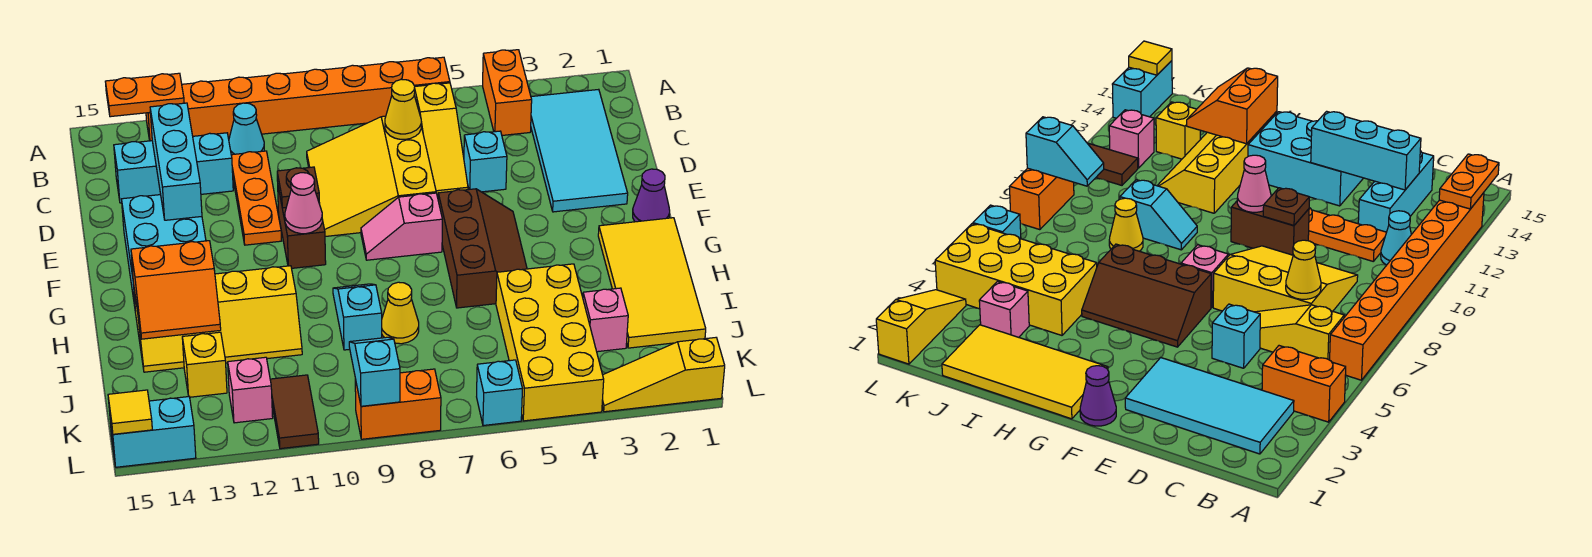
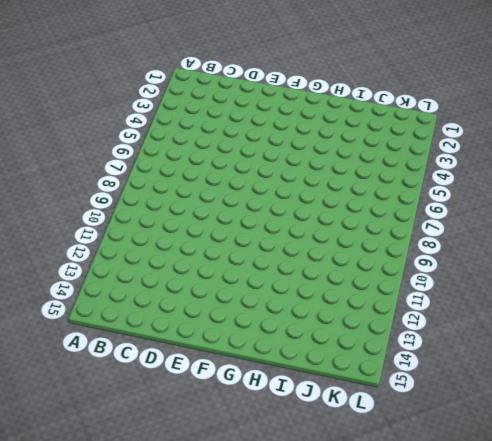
none -> orange brick A4:B4 level 1
none -> orange brick A6:A13 level 1
none -> cyan tile B2:E3 level 1
none -> yellow slope B6:D6 level 1 top B

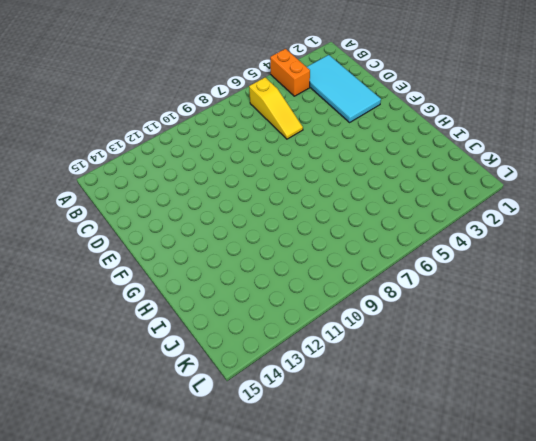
none -> orange brick A6:A13 level 1
none -> cyan cone B11 level 1
none -> yellow slope C7:E9 level 1 top 7
none -> orange plate C11:E11 level 1

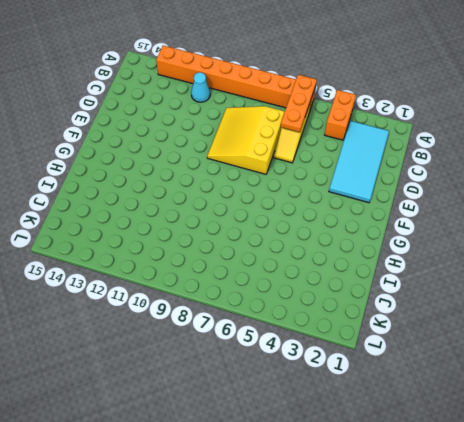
orange plate A6:C6 level 2 -> orange plate C11:E11 level 1
none -> cyan brick C12:C14 level 1
none -> cyan brick D5 level 1
none -> brown brick E10:F10 level 1
none -> cyan brick E13:G14 level 1

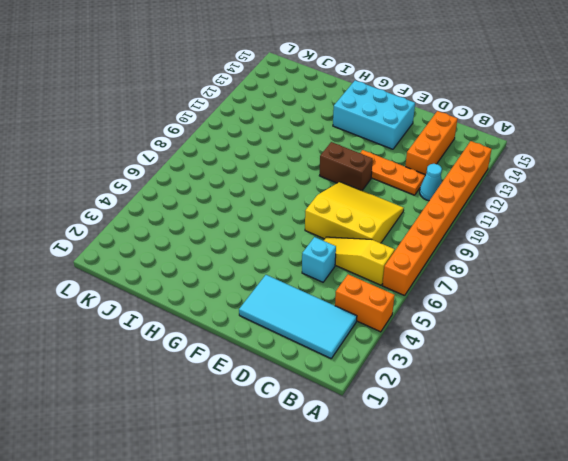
orange brick C12:C14 level 1 -> cyan brick C12:C14 level 1
none -> purple cone F1 level 1
none -> brown slope F5:H6 level 1 top 6
none -> pink slope F7:F8 level 1 top 7
none -> yellow tile G1:J2 level 1

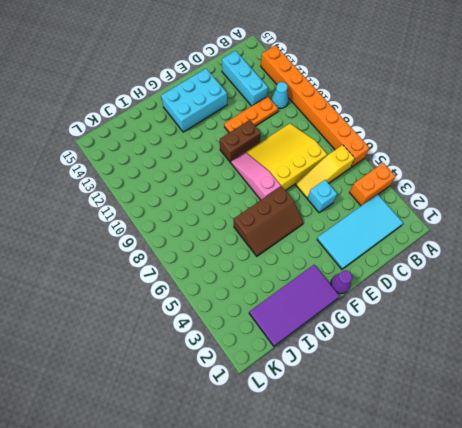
pink slope F7:F9 level 1 top 7 -> pink slope F7:F8 level 1 top 7
purple tile G1:J2 level 1 -> yellow tile G1:J2 level 1
none -> cyan slope H9:I9 level 1 top I
none -> yellow slope H11:I14 level 1 top H
none -> yellow brick I4:L5 level 1
none -> yellow cone I8 level 1

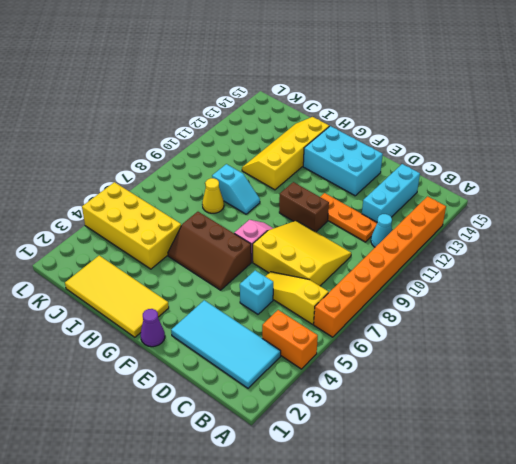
none -> pink brick J3 level 1
none -> yellow brick J13 level 1
none -> brown tile K11:L11 level 1
none -> pink brick K12 level 1

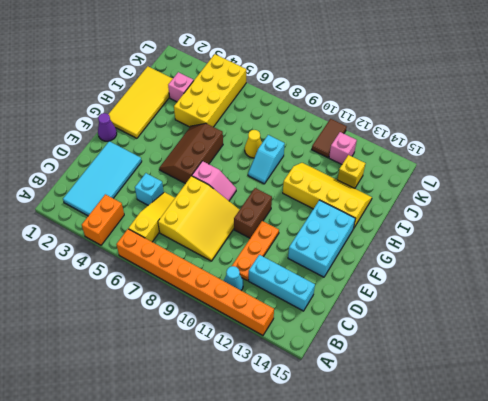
none -> yellow slope L1:L3 level 1 top 1
none -> cyan brick L6 level 1
none -> orange brick L8:L9 level 1
none -> cyan brick L14:L15 level 1

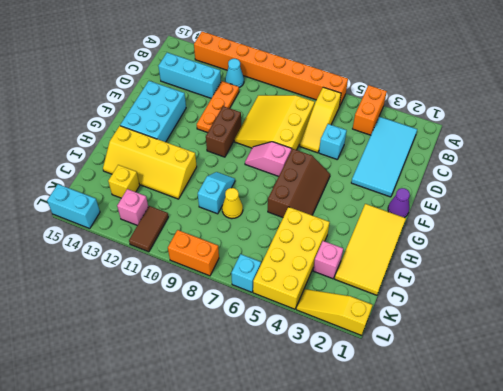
none -> orange plate A13:A14 level 2
none -> yellow cone C7 level 2
none -> cyan brick C13:E13 level 2
none -> brown plate E10 level 2

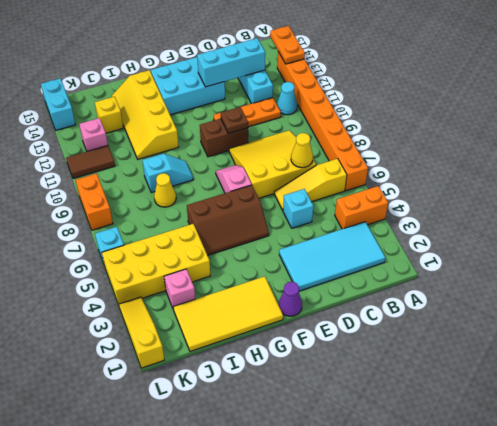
none -> pink cone F10 level 2
none -> orange slope H13:I14 level 2 top H
none -> cyan slope K9:L9 level 2 top L
none -> yellow tile L15 level 2

